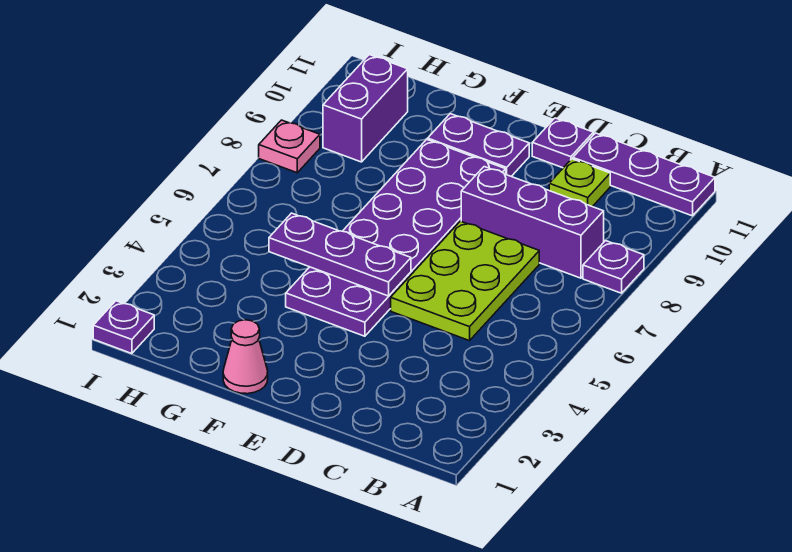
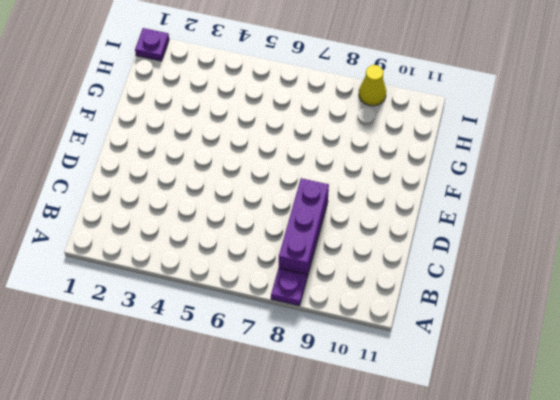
yellow cone I9 level 1 -> none
none -> purple plate A11:C11 level 1
none -> lime plate C5:D7 level 1
none -> lime plate C10 level 1

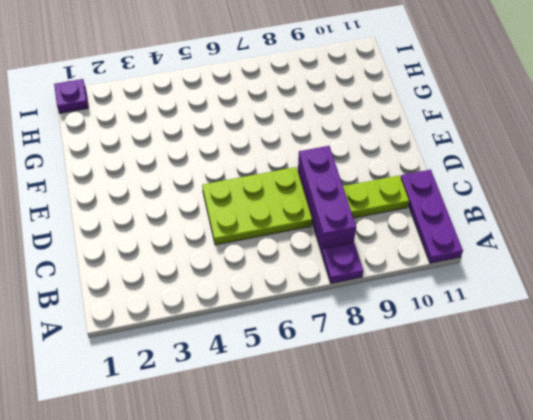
lime plate C9:C10 level 1 -> lime plate C10 level 1
none -> purple plate D11 level 1
none -> purple plate E4:F9 level 1
none -> purple plate E10:F10 level 1

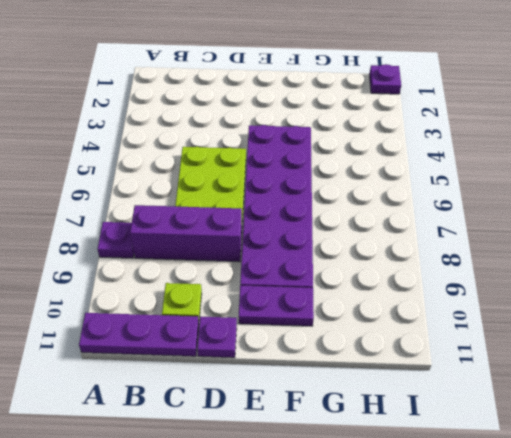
none -> pink cone F1 level 1
none -> purple brick H9:H10 level 1
none -> pink plate I8 level 1

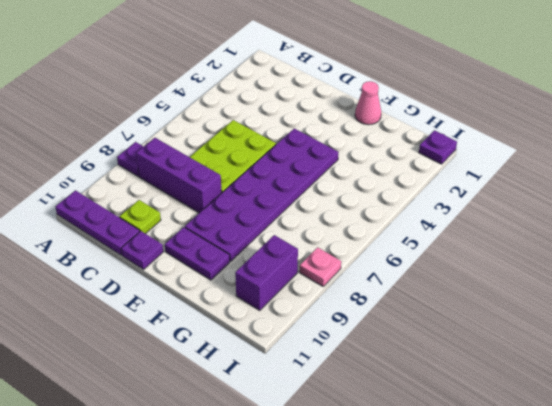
none -> purple plate E5:G5 level 2

